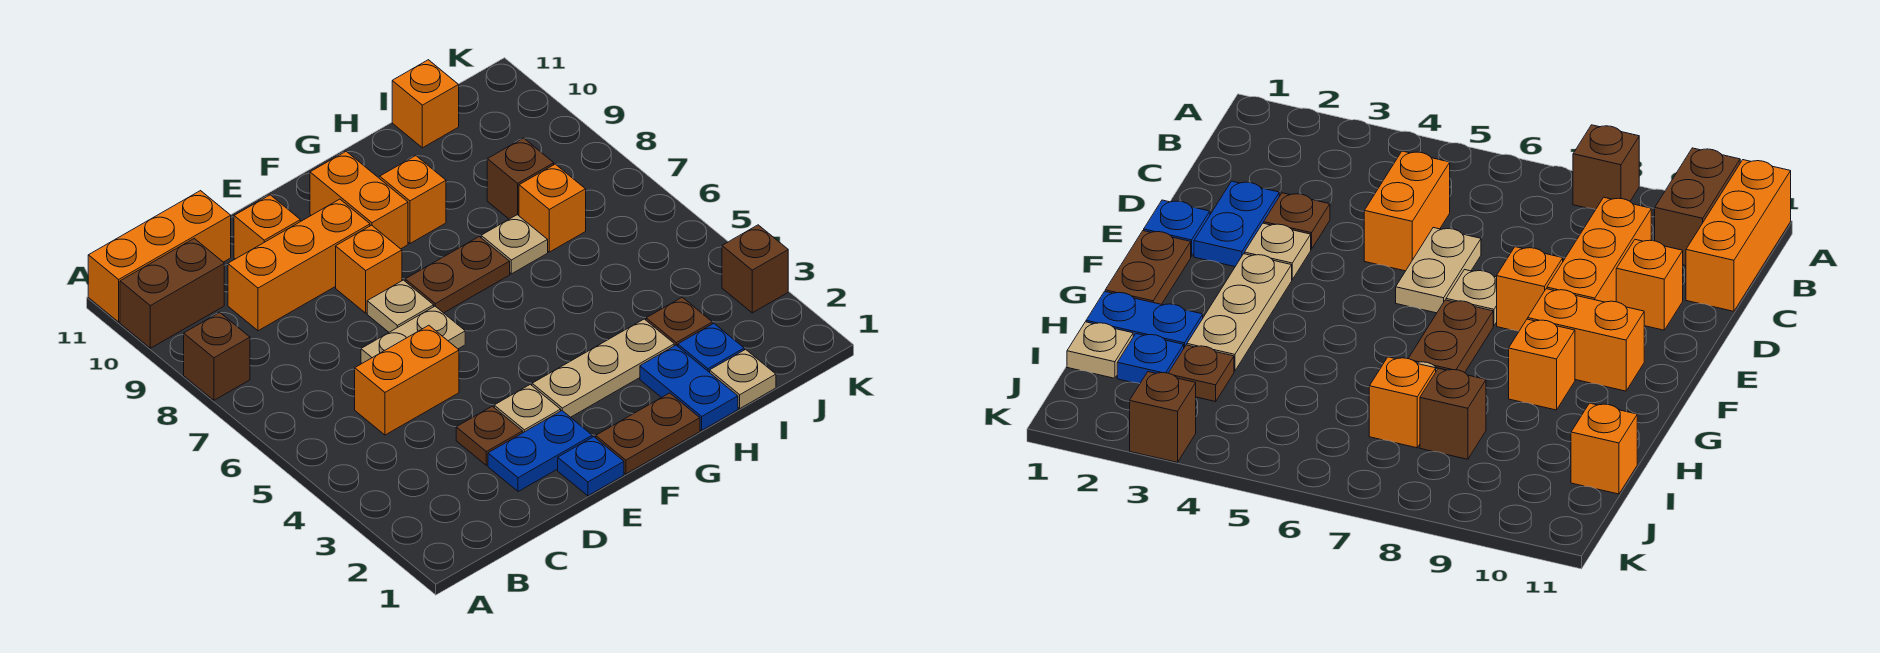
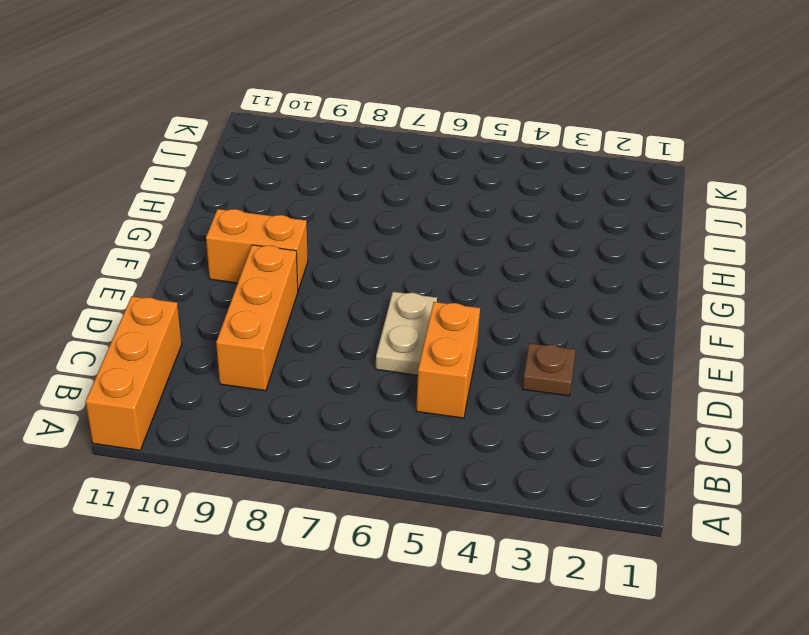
none -> brown brick A8 level 1
none -> brown brick A10:B10 level 1
none -> blue plate D2:E2 level 1

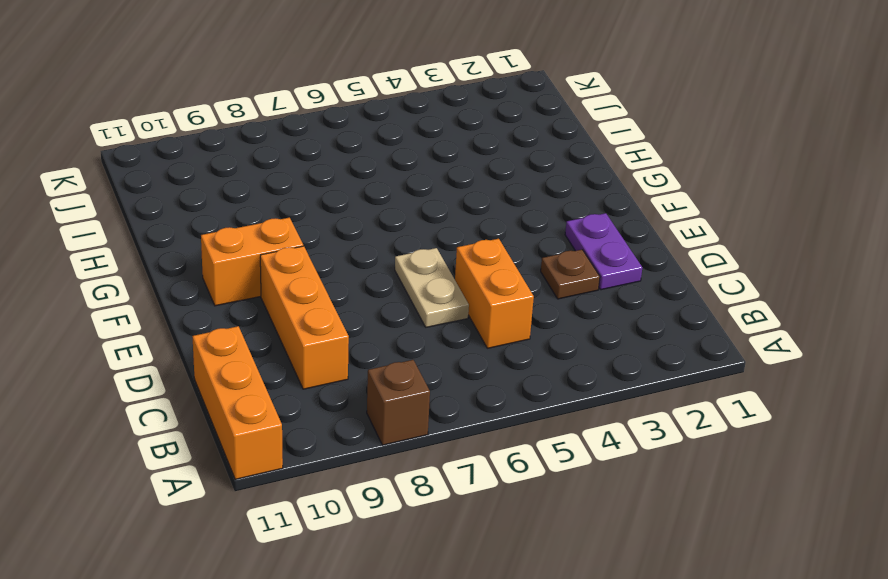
purple plate D2:E2 level 1 -> blue plate D2:E2 level 1
none -> brown brick A10:B10 level 1
none -> orange brick D10 level 1
none -> blue plate E1 level 1

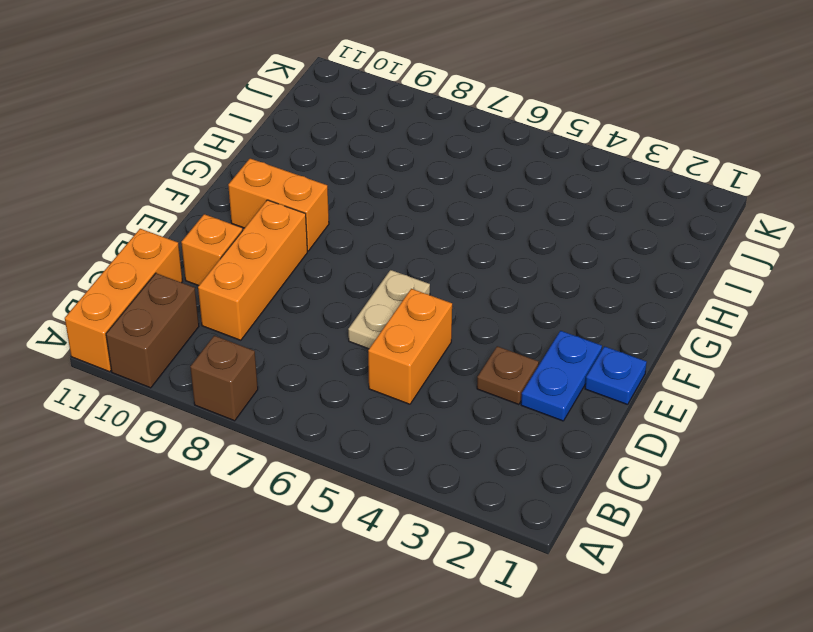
none -> tan plate E3 level 1
none -> tan plate E7 level 1
none -> orange brick E8 level 1

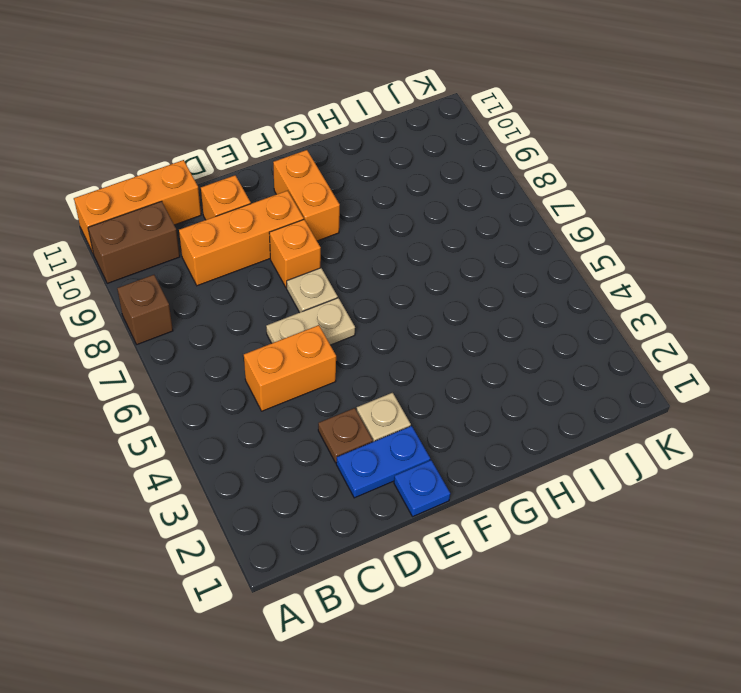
none -> brown plate F1:G1 level 1
none -> tan plate F3:H3 level 1
none -> brown plate F7:G7 level 1

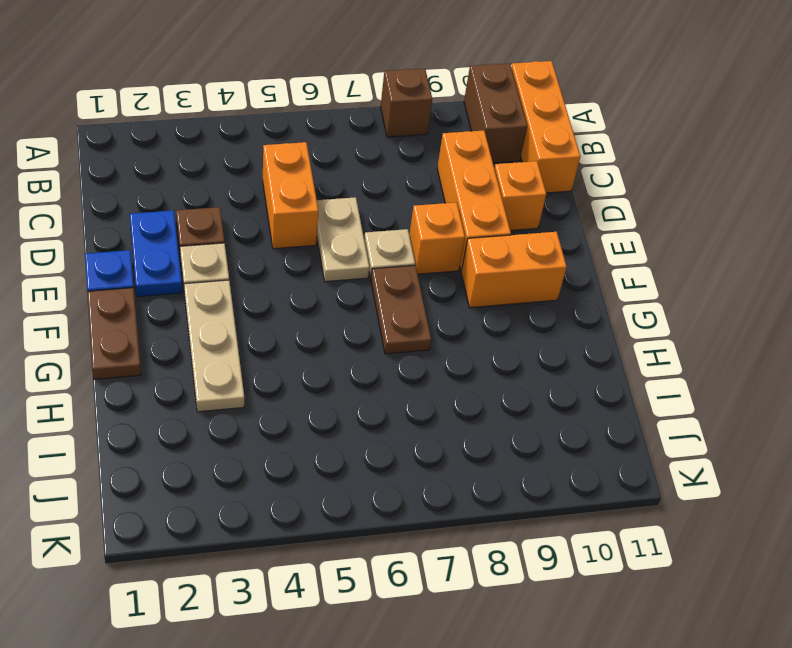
none -> orange brick G9 level 1
none -> blue plate H1:H2 level 1
none -> tan plate H7 level 1

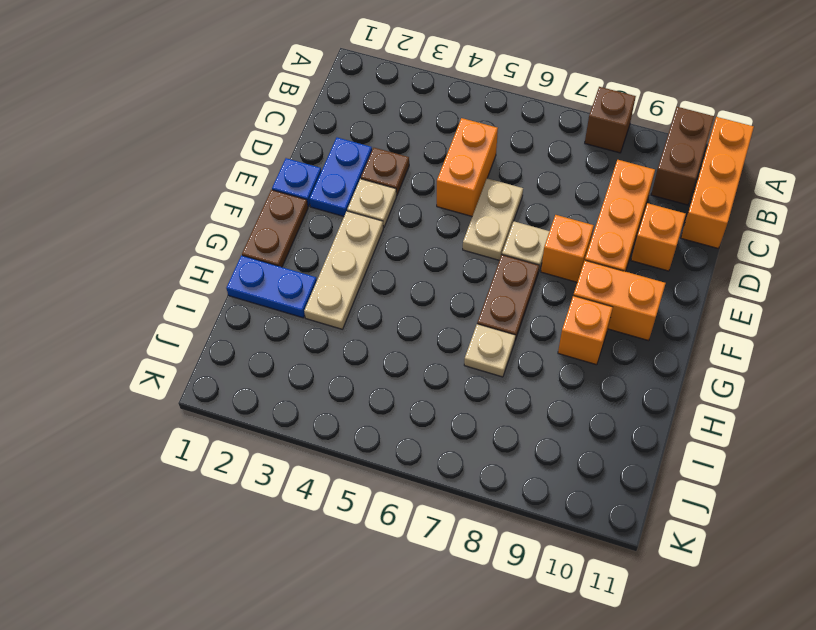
none -> tan plate I1 level 1
none -> blue plate I2 level 1
none -> brown plate I3 level 1

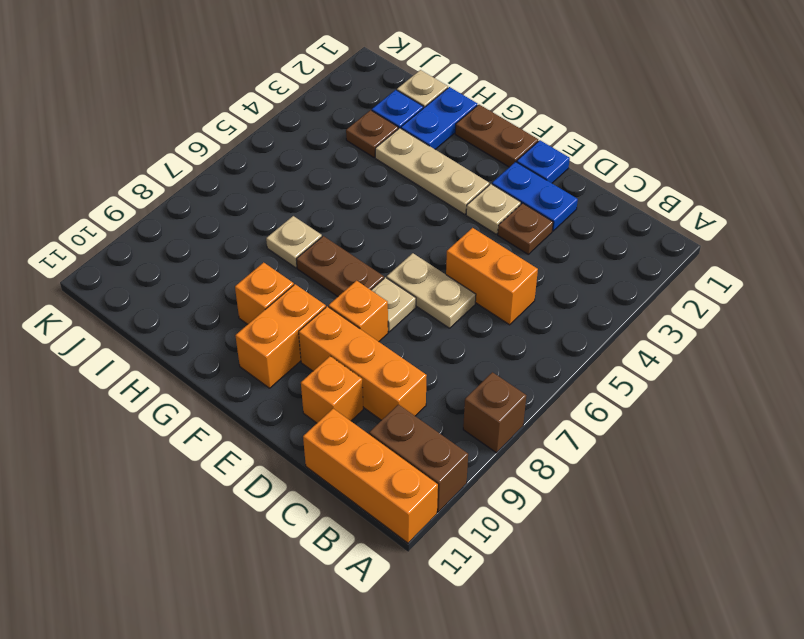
none -> orange brick I7 level 1
none -> brown brick I8 level 1
none -> orange brick I11 level 1

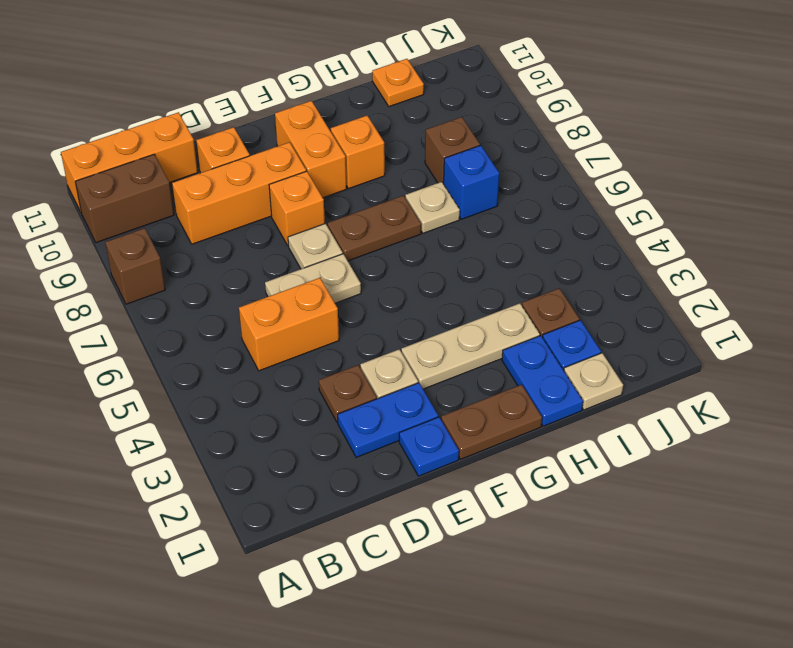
blue brick I7 level 1 -> orange brick I7 level 1
orange plate I11 level 1 -> orange brick I11 level 1
none -> brown brick K3 level 1

